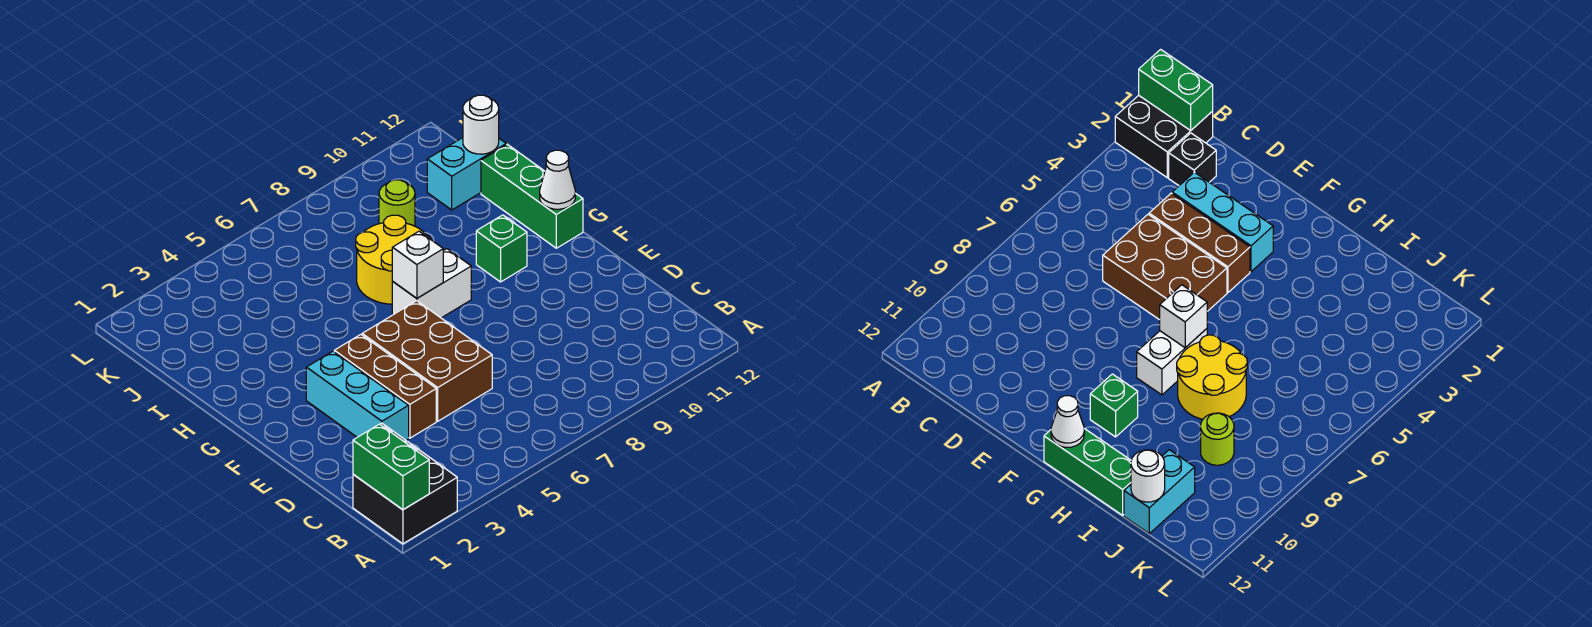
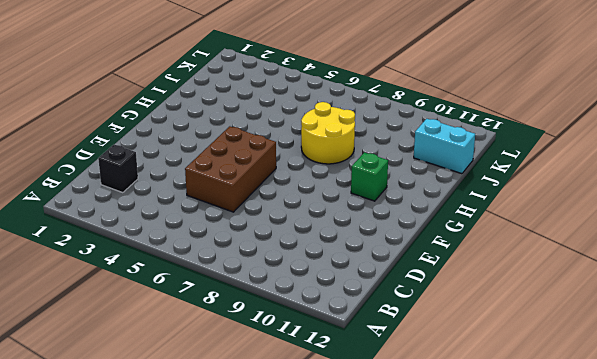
none -> black brick A1:B2 level 1
none -> cyan brick D3:F3 level 1
none -> brown brick D4:F4 level 1

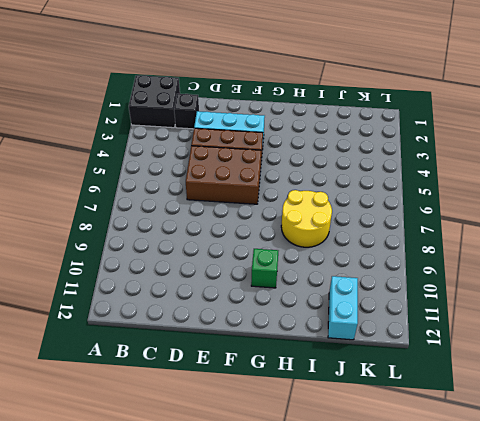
none -> white brick G7:G8 level 1
none -> green brick G12:I12 level 1
none -> lime round brick J9 level 1

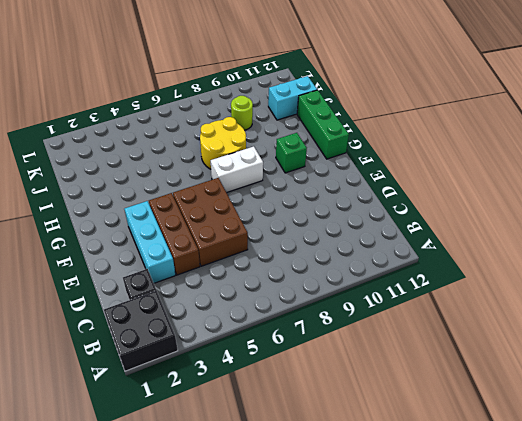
none -> green brick A1:B1 level 2
none -> white brick G7 level 2
none -> white cone G12 level 2

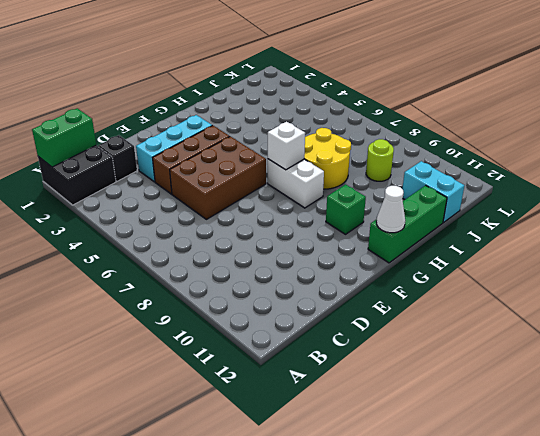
none -> white round brick J12 level 2

